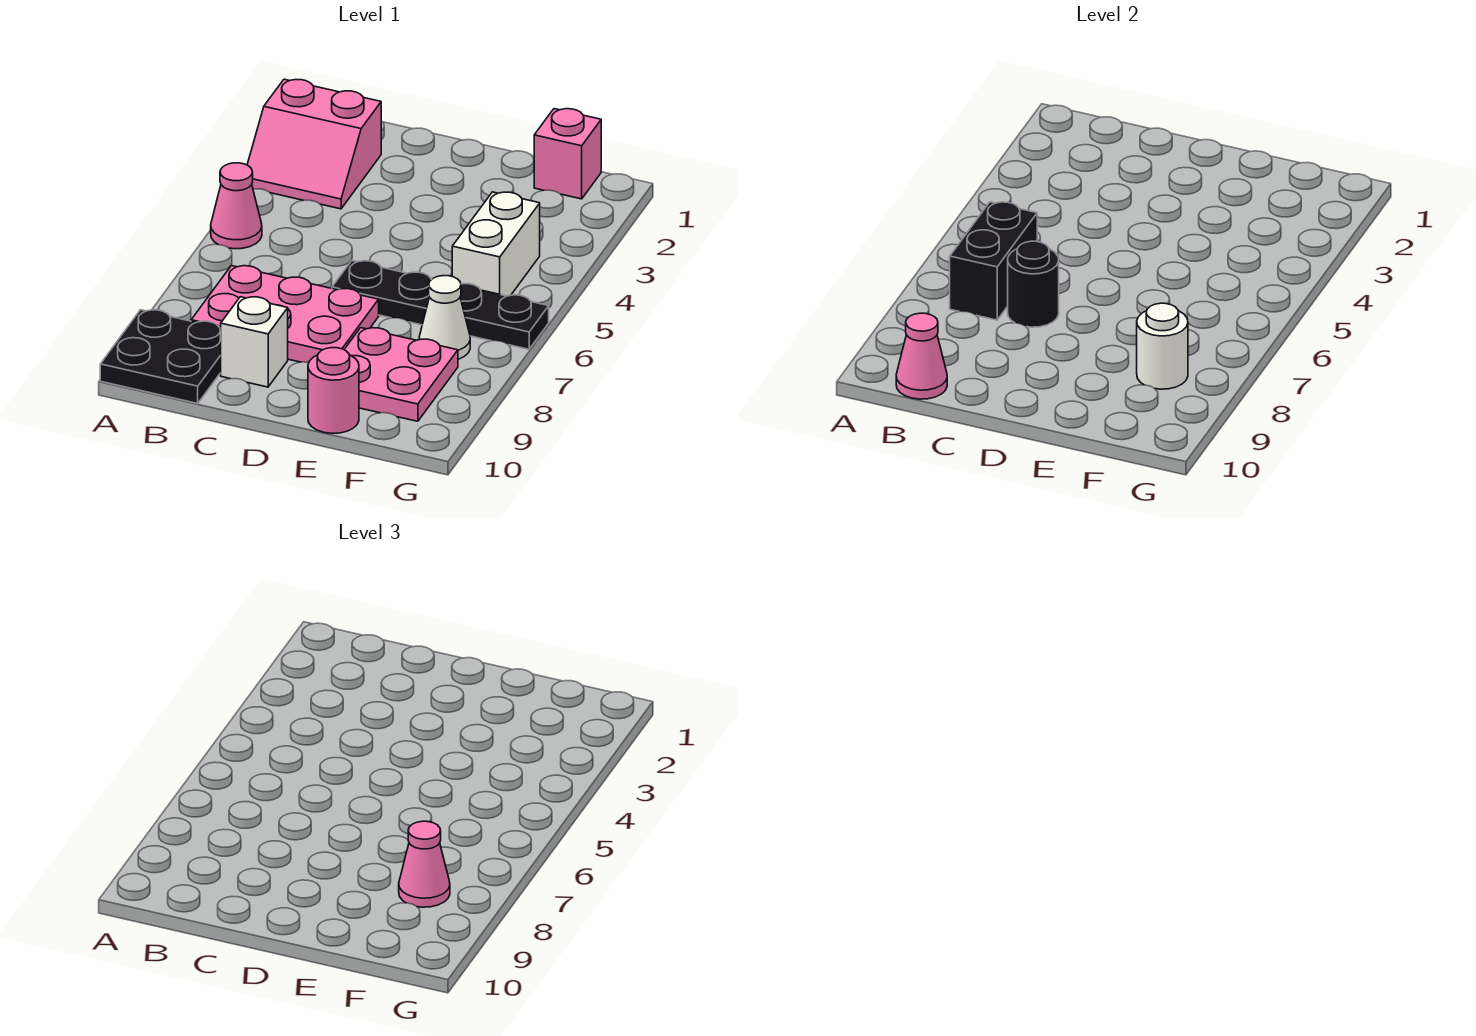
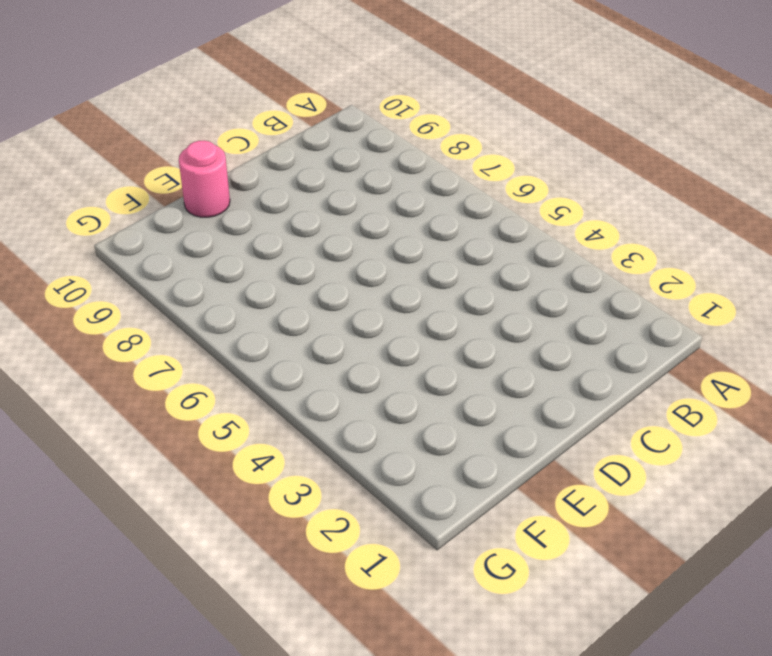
none -> pink slope A2:B3 level 1 top 2
none -> pink cone A5 level 1
none -> black plate A9:B10 level 1

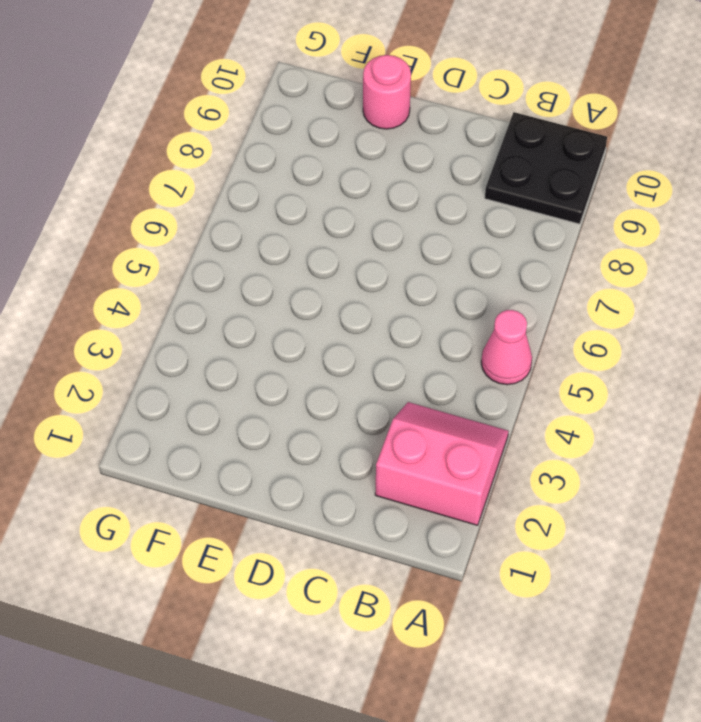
none -> pink plate B7:D8 level 1
none -> white brick C9 level 1
none -> black plate D6:G6 level 1

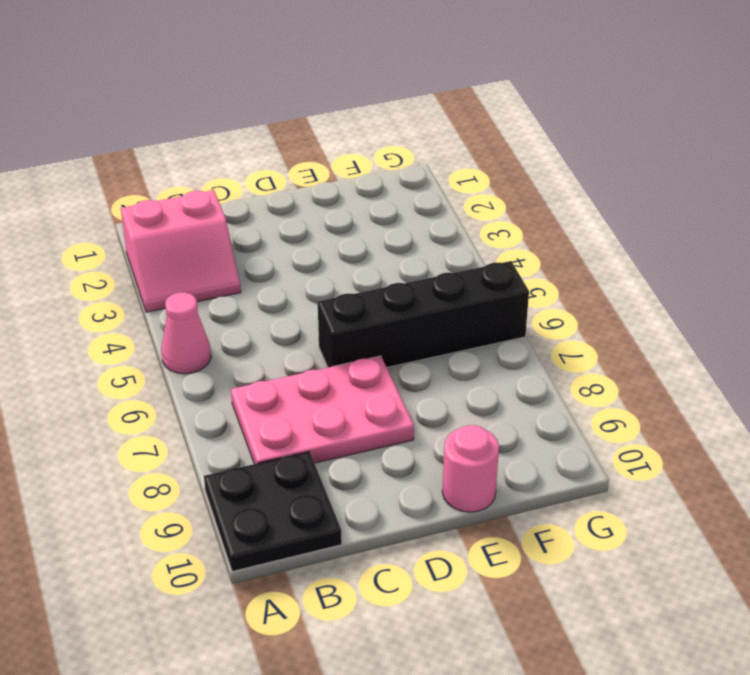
black brick D6:G6 level 1 -> black plate D6:G6 level 1
none -> white brick C9 level 1
none -> pink plate E8:F9 level 1
none -> pink brick F1 level 1

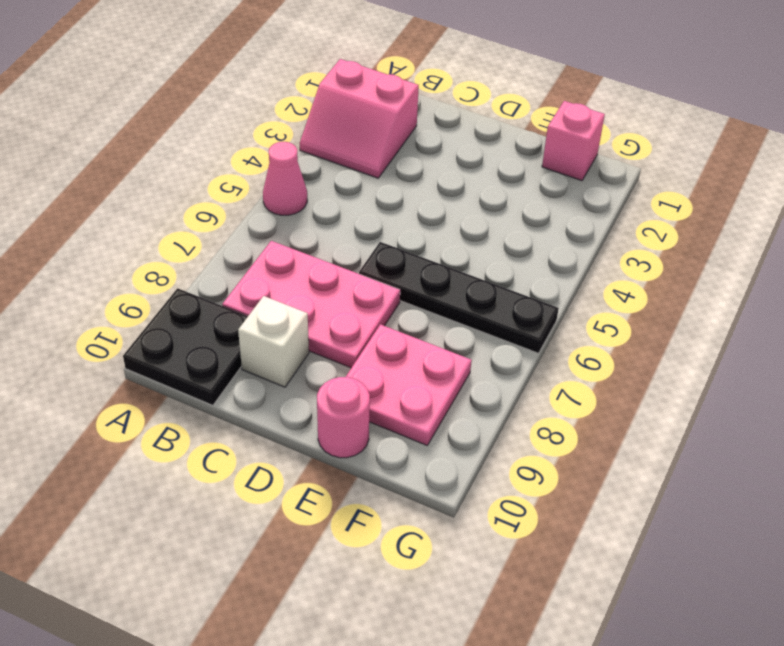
none -> white brick F4:F5 level 1
none -> white cone F7 level 1
none -> black brick B6:B7 level 2

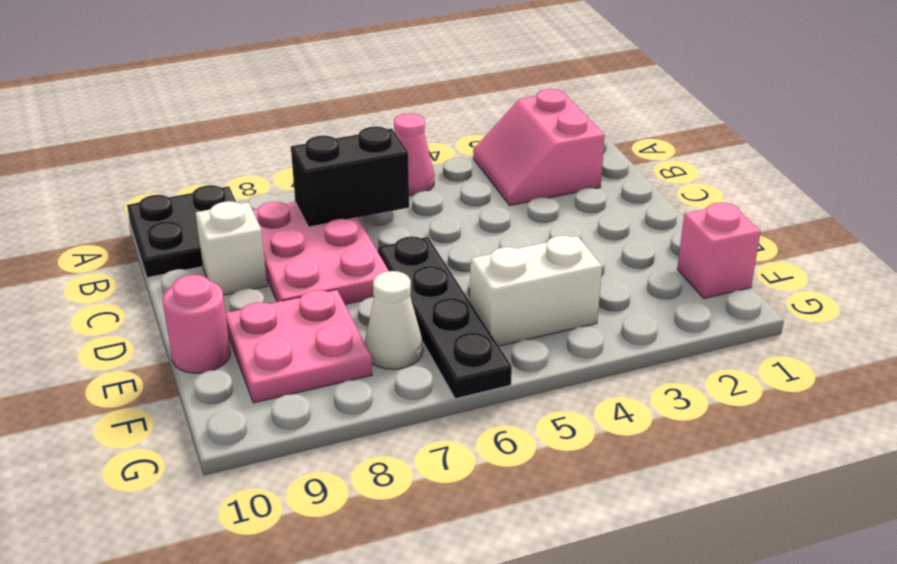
none -> pink cone B10 level 2
none -> black round brick C7 level 2
none -> white round brick F8 level 2

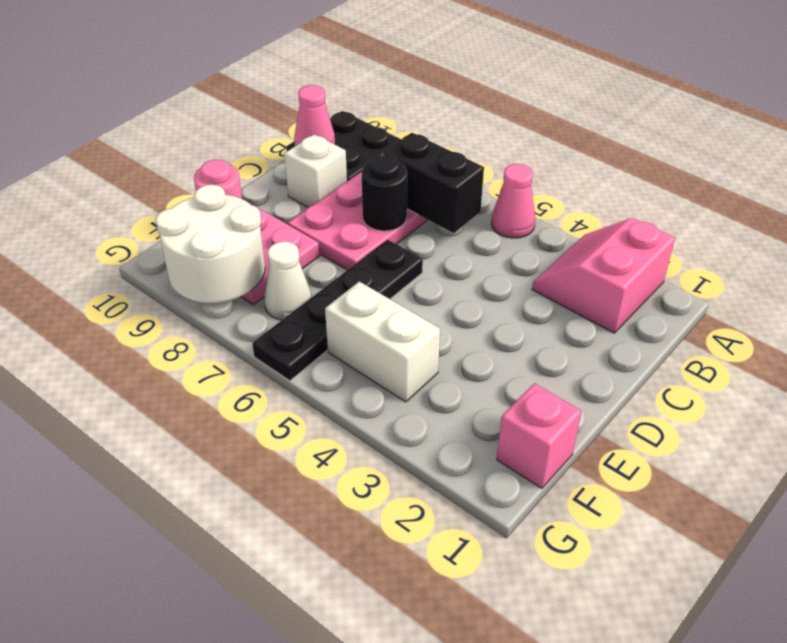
white round brick F8:G9 level 2 -> white round brick F8 level 2
none -> pink cone F8 level 3

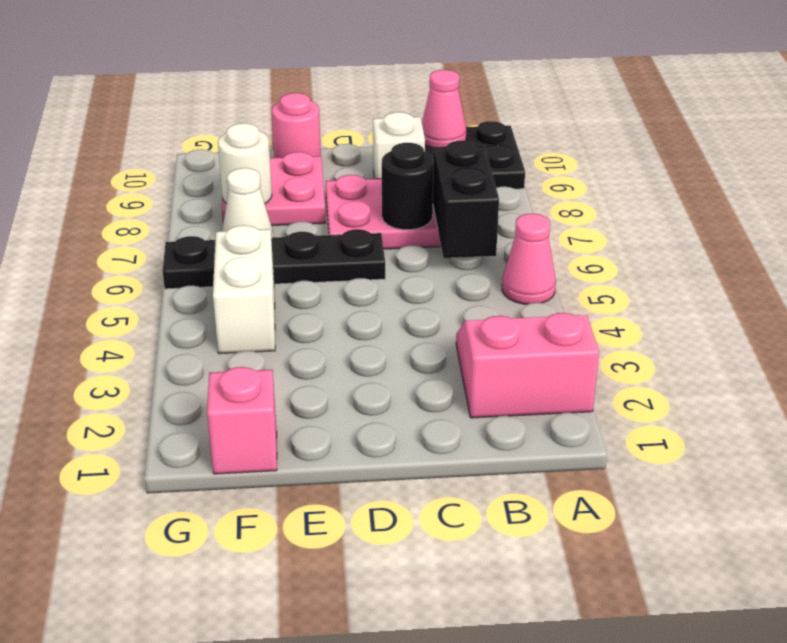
none -> pink cone F8 level 3

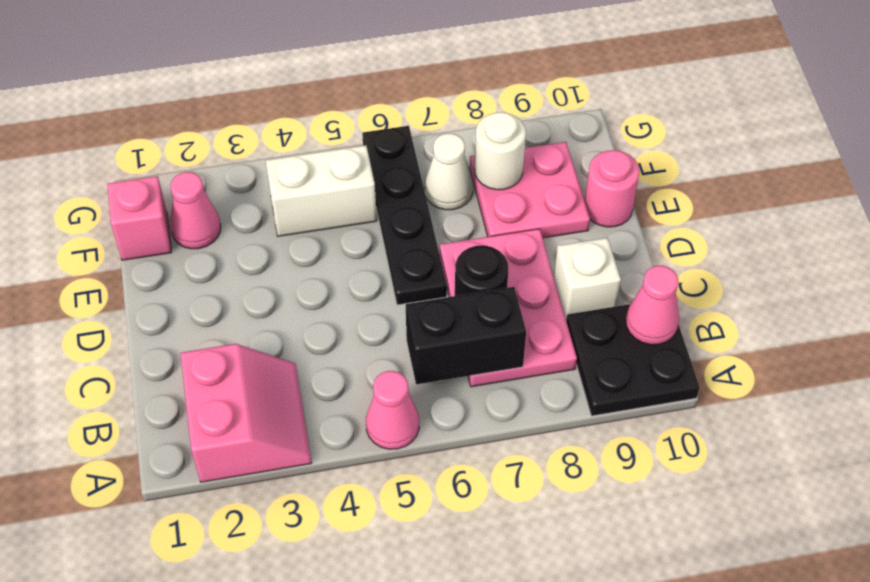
pink cone F2 level 1 -> pink cone F8 level 3

